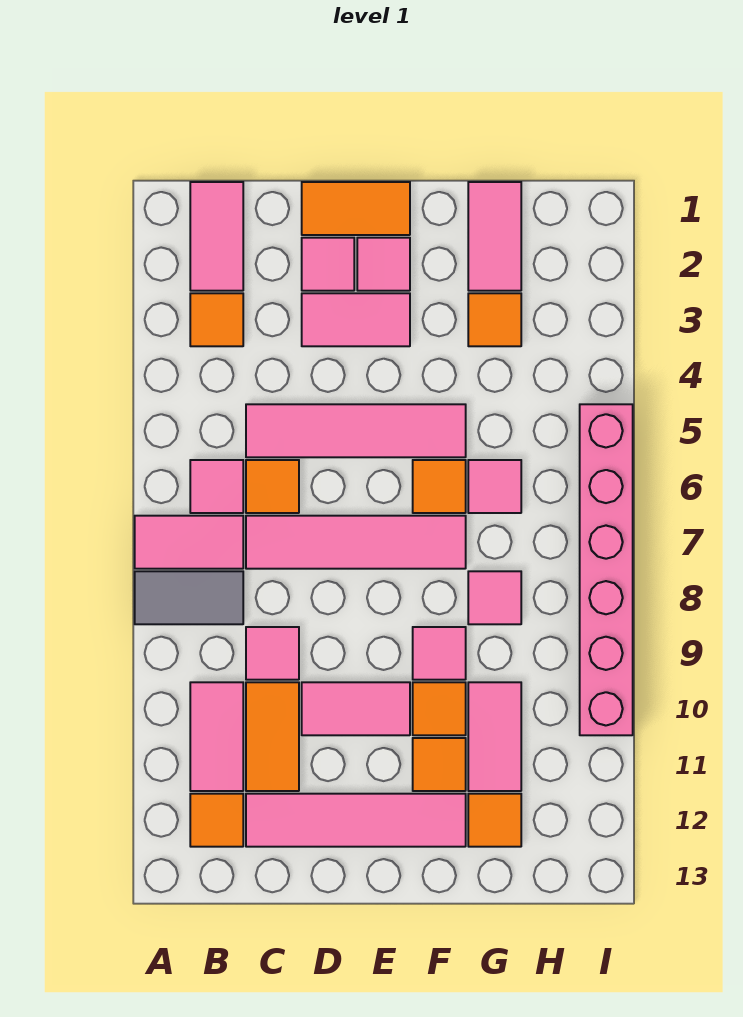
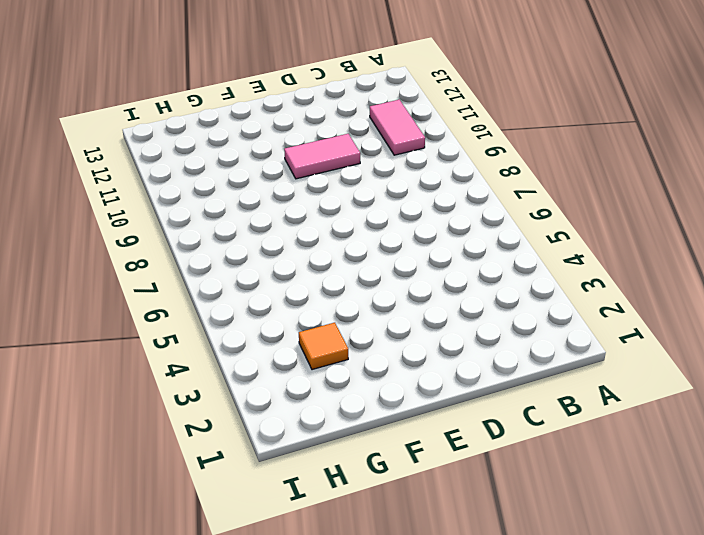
none -> pink tile A7:B7 level 1
none -> grey tile A8:B8 level 1
none -> pink tile B1:B2 level 1

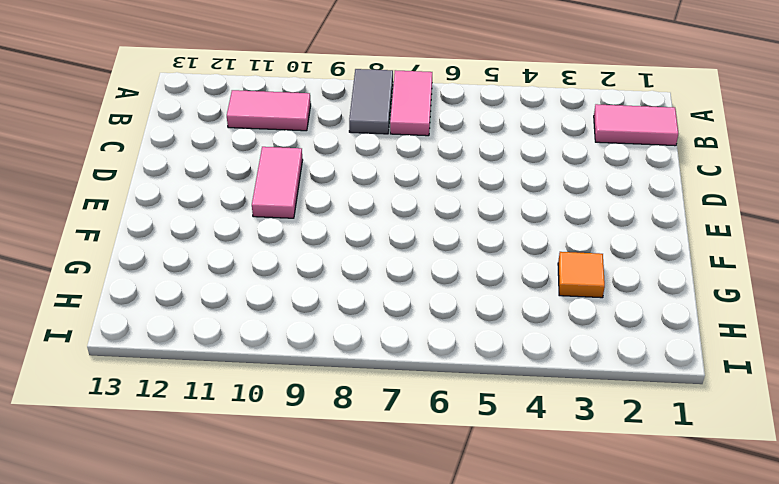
none -> orange tile B3 level 1
none -> pink tile B6 level 1
none -> orange tile B12 level 1

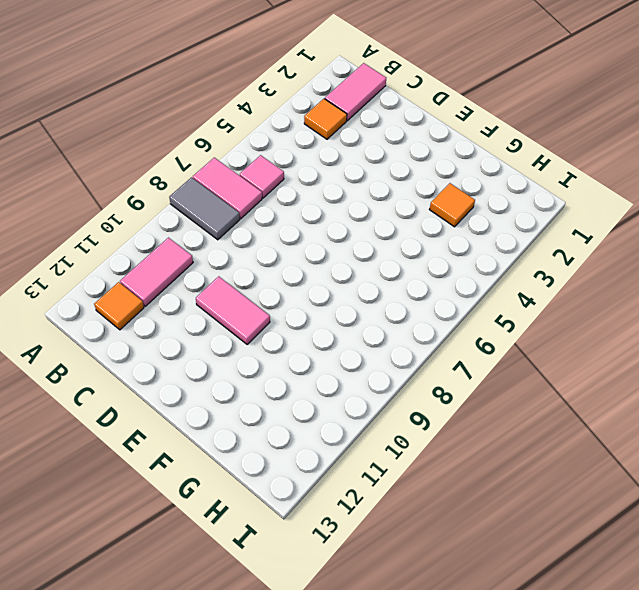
none -> pink tile C5:F5 level 1
none -> orange tile C6 level 1
none -> pink tile C7:F7 level 1

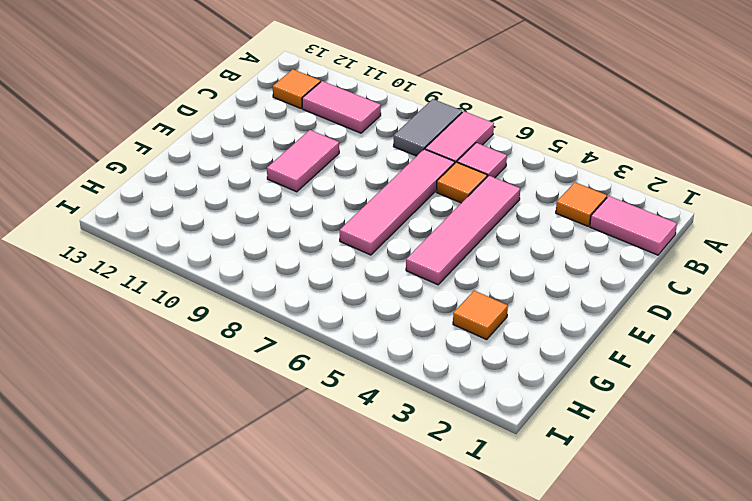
none -> pink tile C9 level 1
none -> orange tile C10:C11 level 1
none -> pink tile C12:F12 level 1

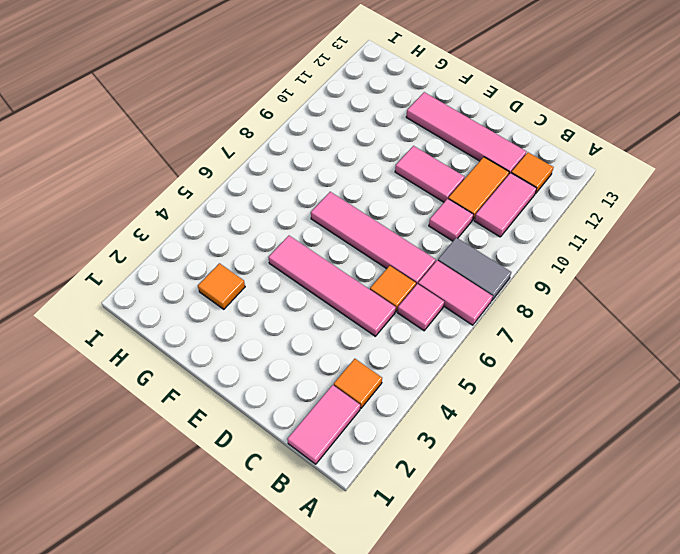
none -> orange tile D1:E1 level 1
none -> pink tile D2 level 1
none -> pink tile D3:E3 level 1

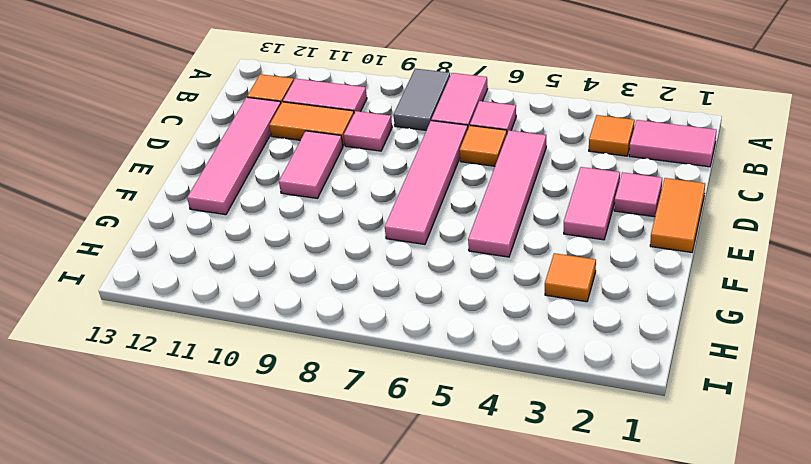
none -> pink tile E2 level 1
none -> orange tile F6 level 1
none -> pink tile F9 level 1

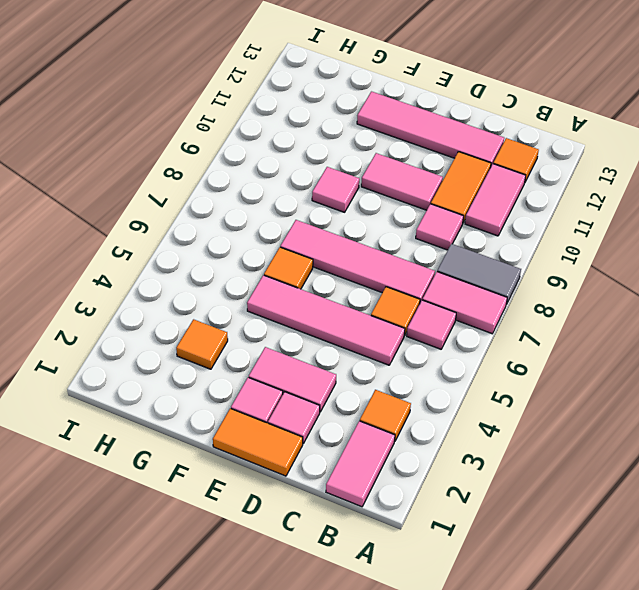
none -> orange tile F10 level 1
none -> orange tile F11 level 1
none -> pink tile G1:G2 level 1

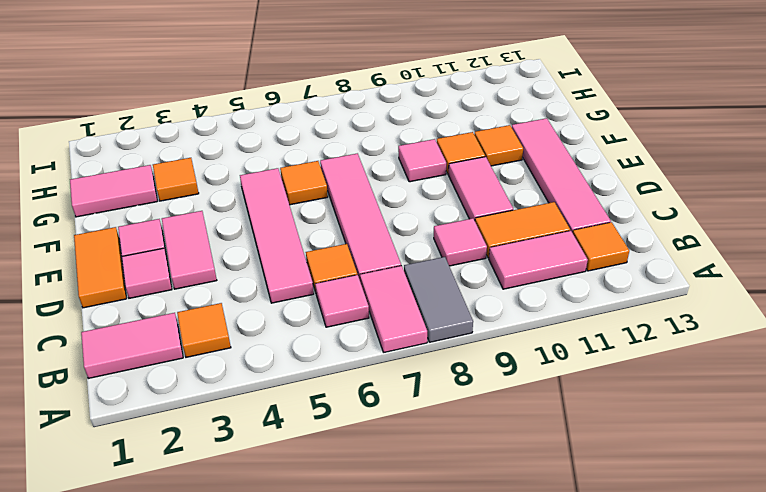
none -> pink tile G6 level 1
none -> pink tile G8 level 1
none -> pink tile G10:G11 level 1

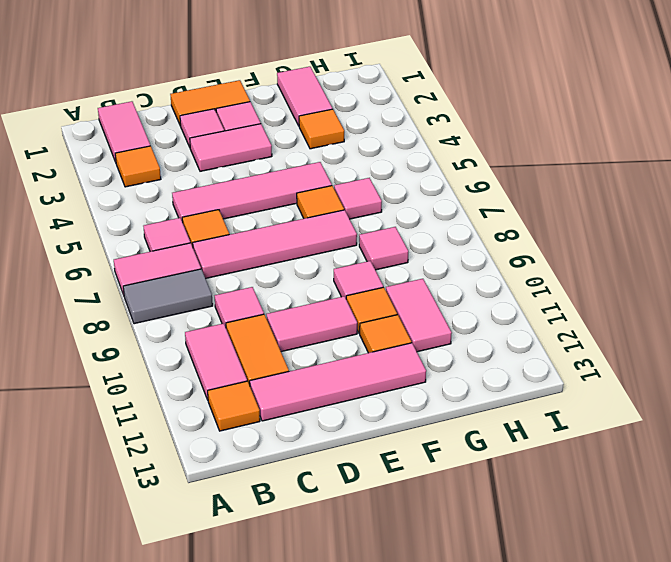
none -> orange tile G12 level 1
none -> pink brick I5:I10 level 1

